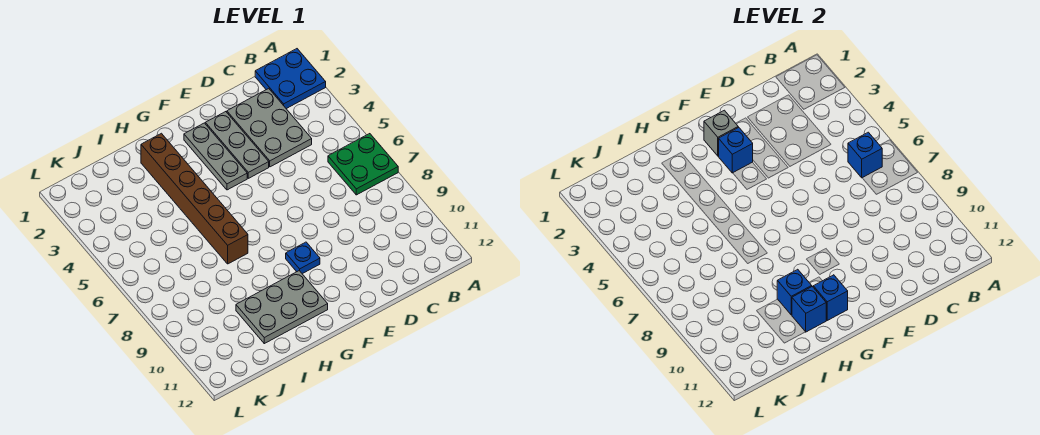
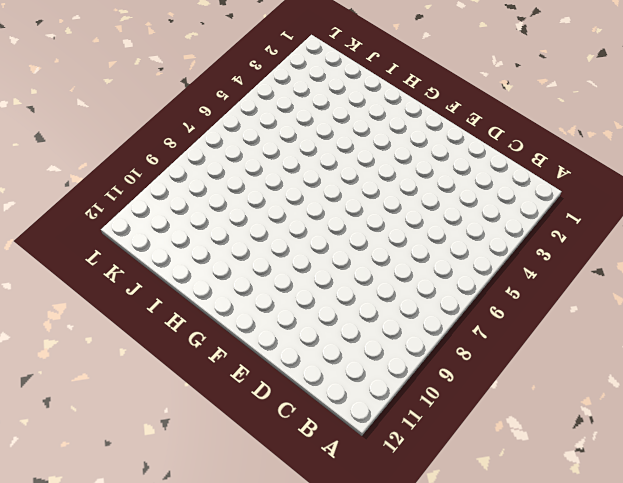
none -> blue plate A1:B2 level 1
none -> green plate A6:B7 level 1
none -> grey plate C2:D4 level 1

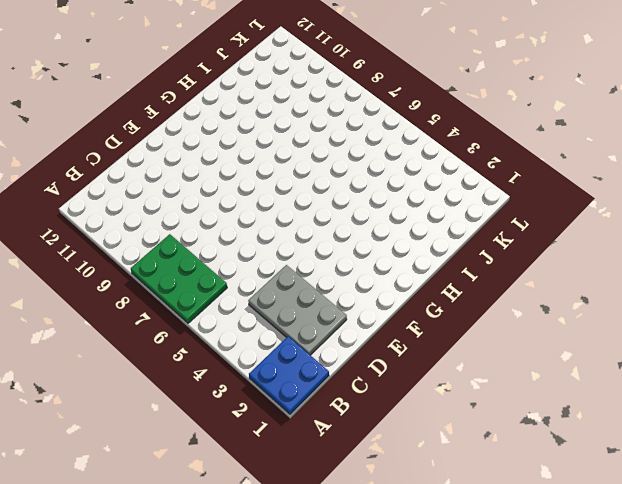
green plate A6:B8 level 1 -> green plate A6:B7 level 1
none -> grey plate E2:E4 level 1
none -> grey plate F2:F4 level 1
none -> blue plate F9 level 1

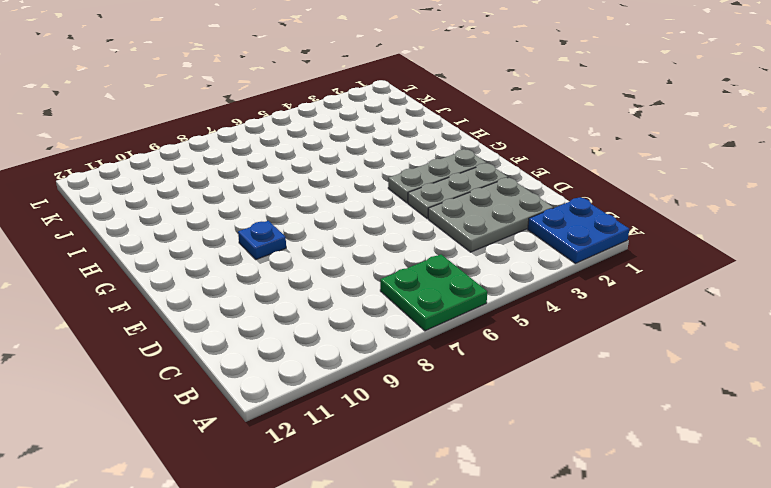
none -> grey plate G10:I11 level 1
none -> brown brick H2:H7 level 1
none -> blue brick B6 level 2

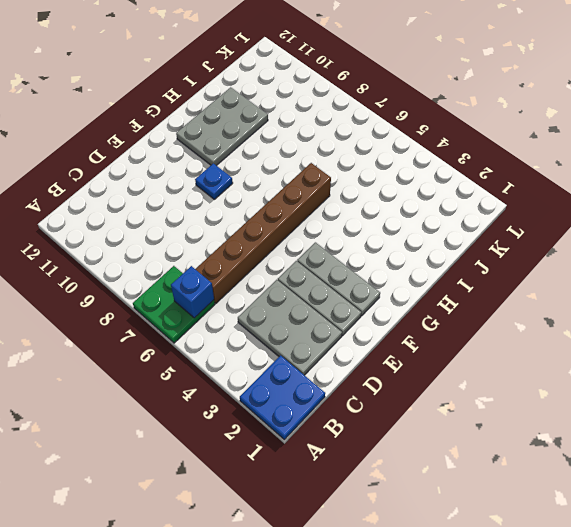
brown brick C6:H6 level 1 -> brown brick H2:H7 level 1
none -> grey brick F2 level 2
none -> blue brick F3 level 2
none -> blue brick G11 level 2

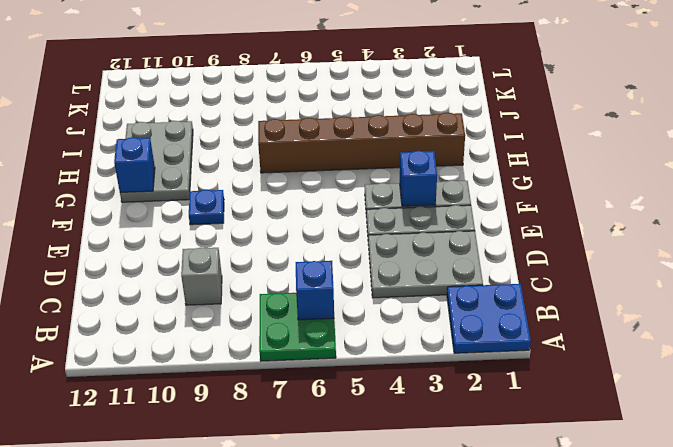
grey brick C9 level 1 -> grey brick F2 level 2
none -> blue brick H10 level 2
none -> blue brick H11 level 2

